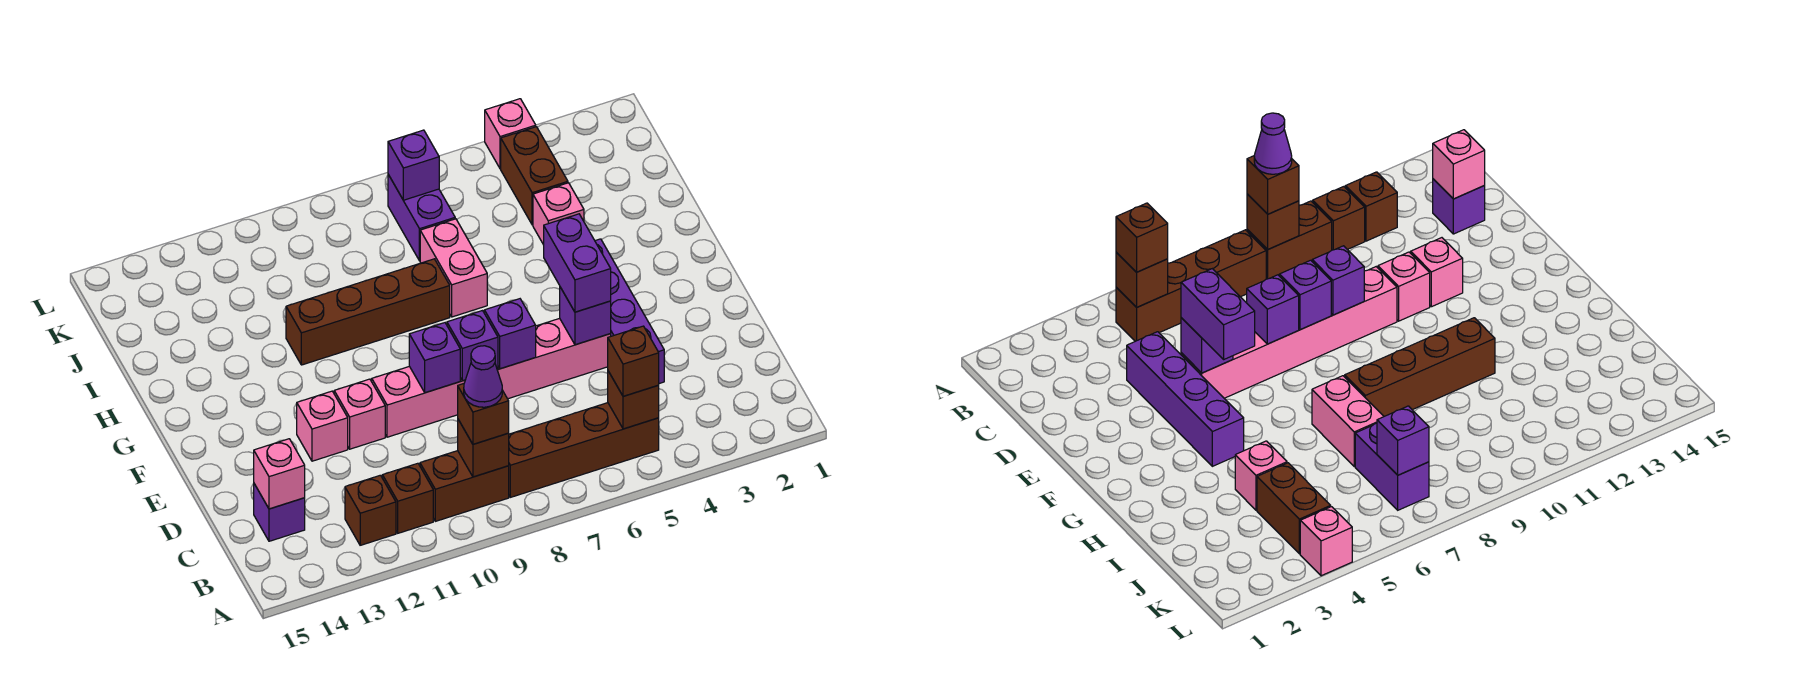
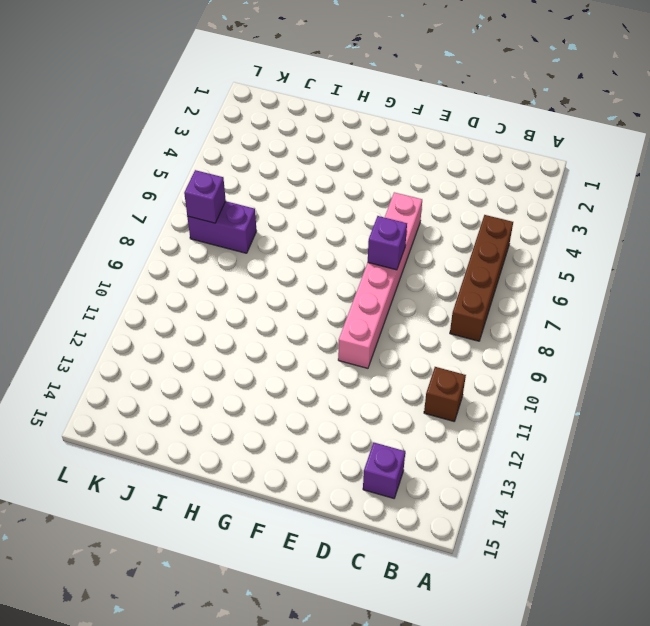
none -> brown brick B9:B10 level 1
none -> brown brick B12 level 1
none -> purple brick D4:G4 level 1

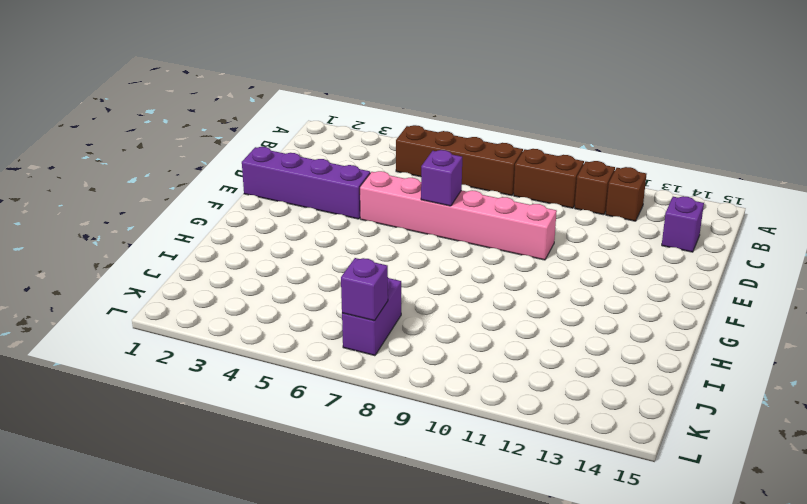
purple brick E1:E4 level 1 -> purple brick D4:G4 level 1
none -> pink brick E11 level 1
none -> pink brick E12 level 1
none -> pink brick H7:I7 level 1

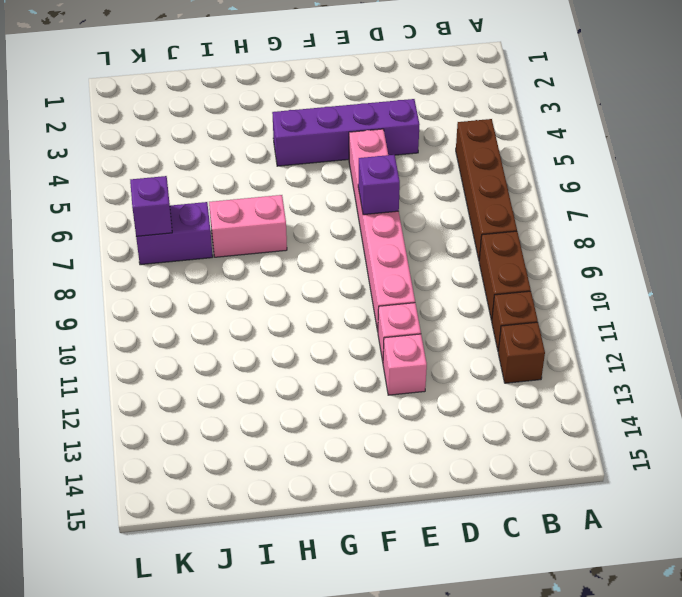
none -> purple brick C14 level 1
none -> brown brick H8:H11 level 1
none -> pink brick I4 level 1

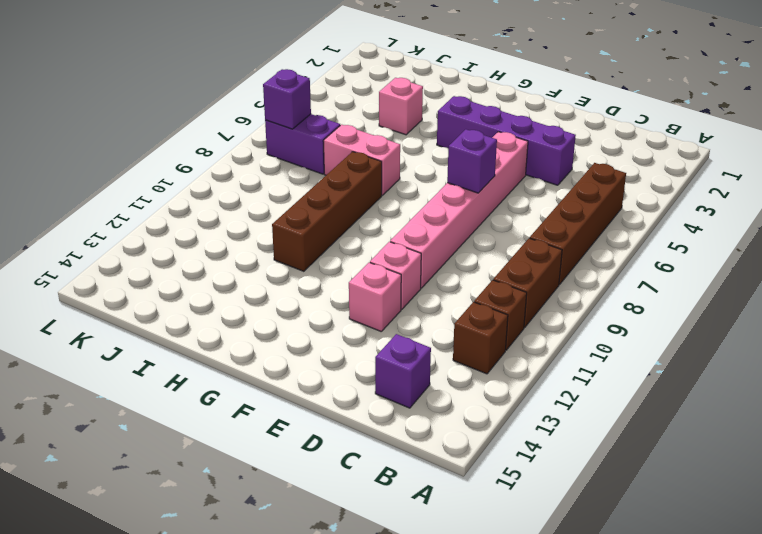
none -> brown brick J4:K4 level 1
none -> pink brick L4 level 1
none -> brown brick B5 level 2

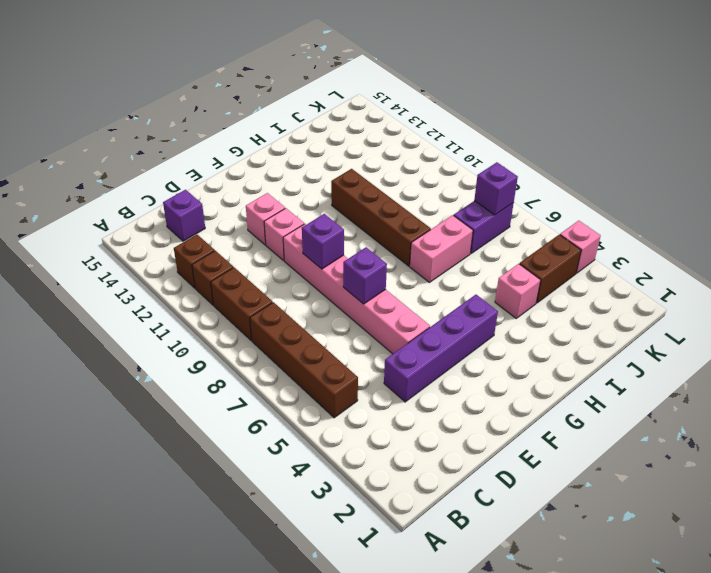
none -> brown brick B5 level 2
none -> brown brick B9 level 2
none -> pink brick C14 level 2

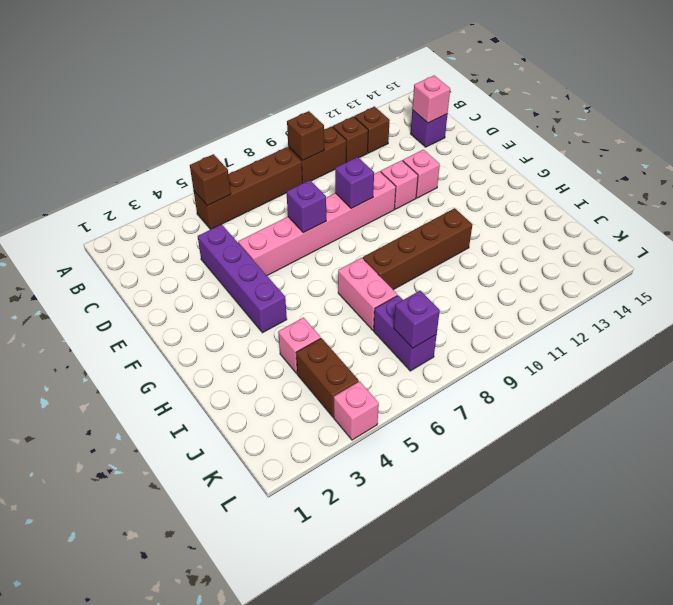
none -> purple brick E5 level 2
none -> purple brick E8 level 2
none -> brown brick B5 level 3

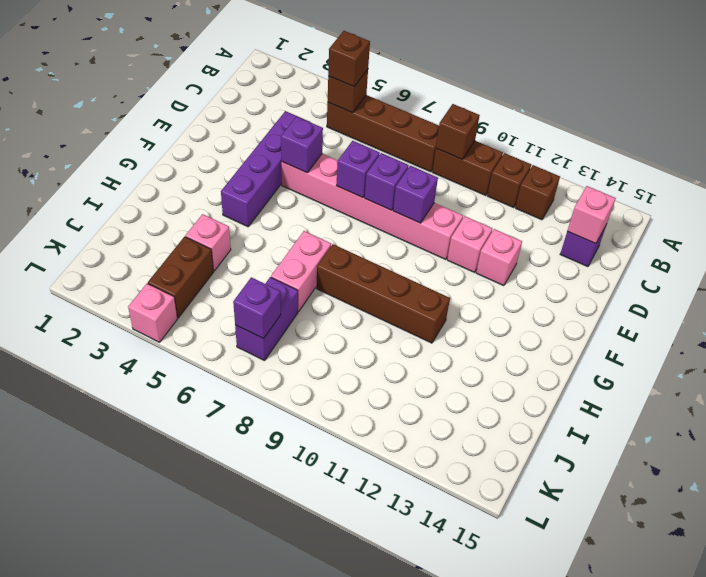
none -> brown brick B9 level 3
none -> purple brick E5:F5 level 3
none -> purple cone B9 level 4

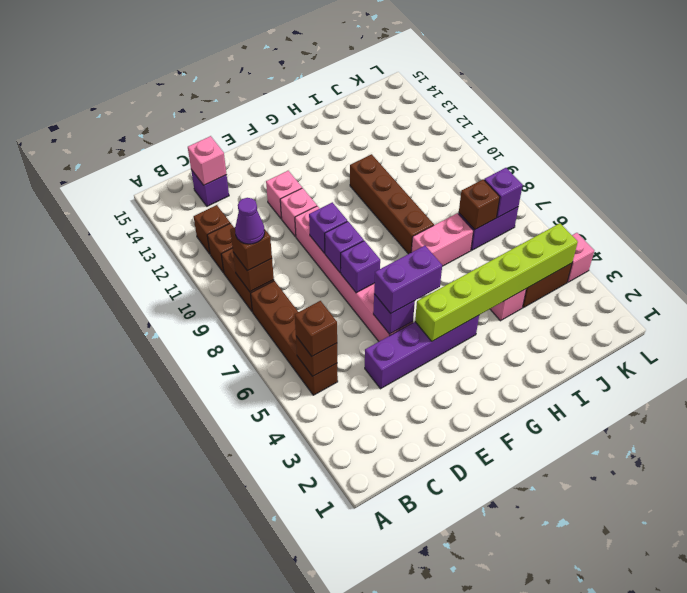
lime brick F4:K4 level 2 -> none
brown brick J7 level 2 -> none

